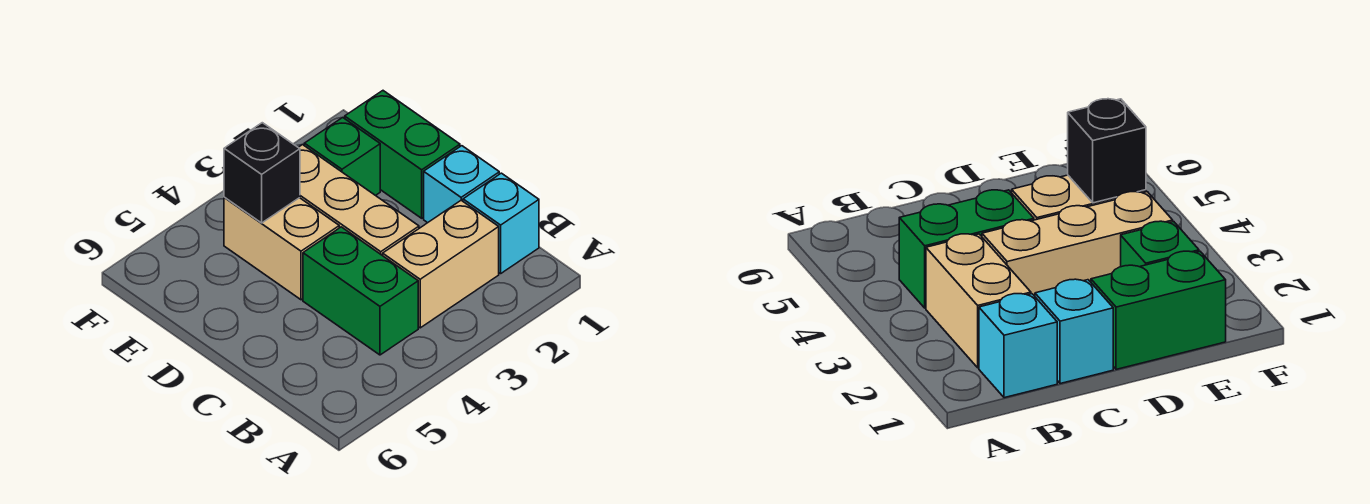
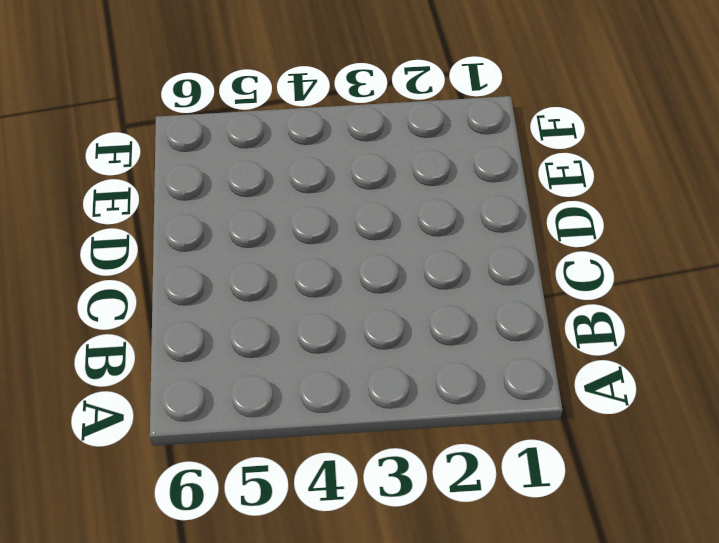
none -> cyan brick B1 level 1
none -> tan brick B2:B3 level 1

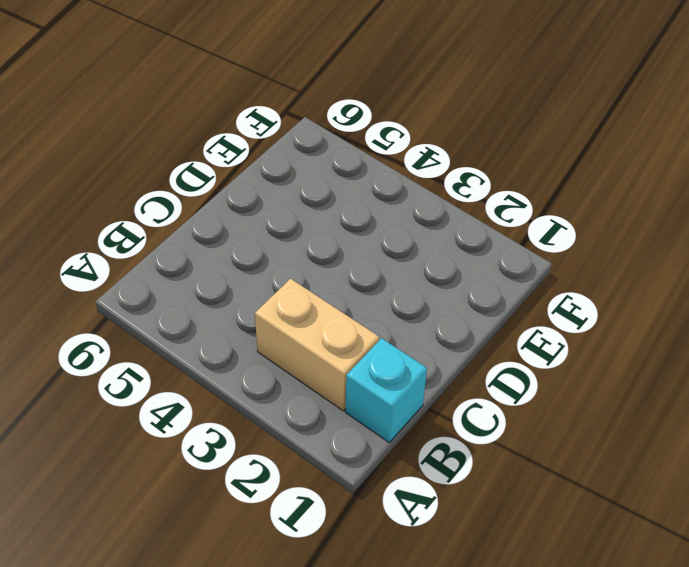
none -> green brick B4:C4 level 1
none -> cyan brick C1 level 1

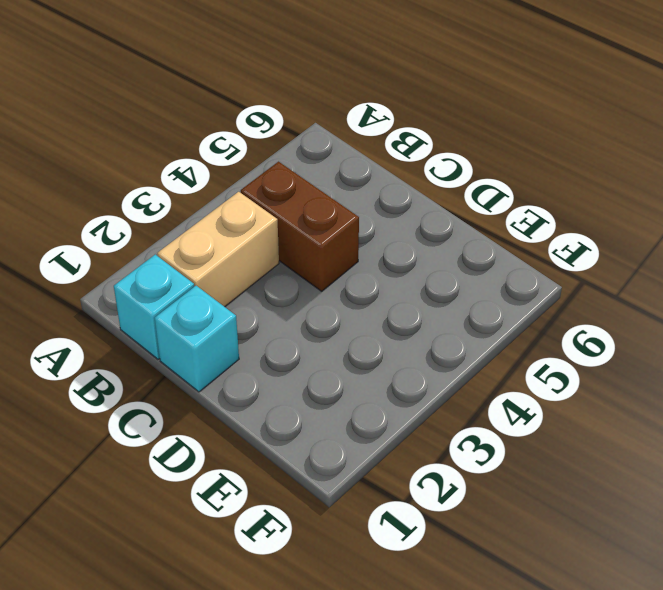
brown brick B4:C4 level 1 -> green brick B4:C4 level 1
none -> tan brick C3:E3 level 1
none -> green brick D1:E1 level 1

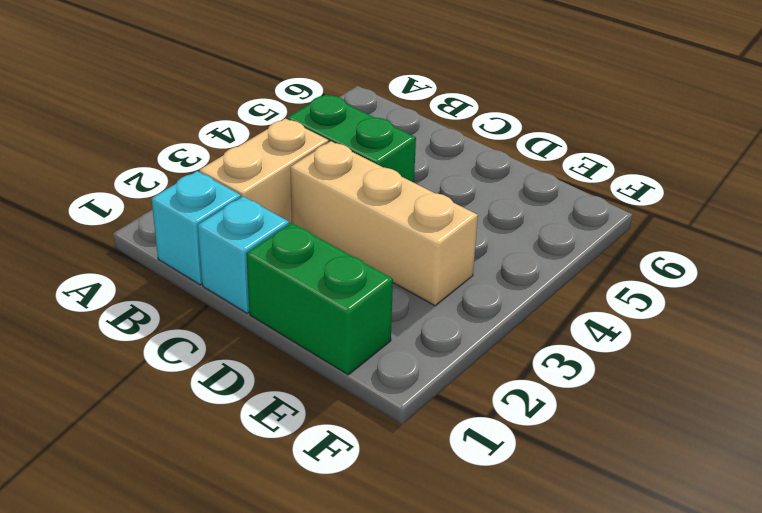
none -> tan brick D4:E4 level 1
none -> green brick E2 level 1

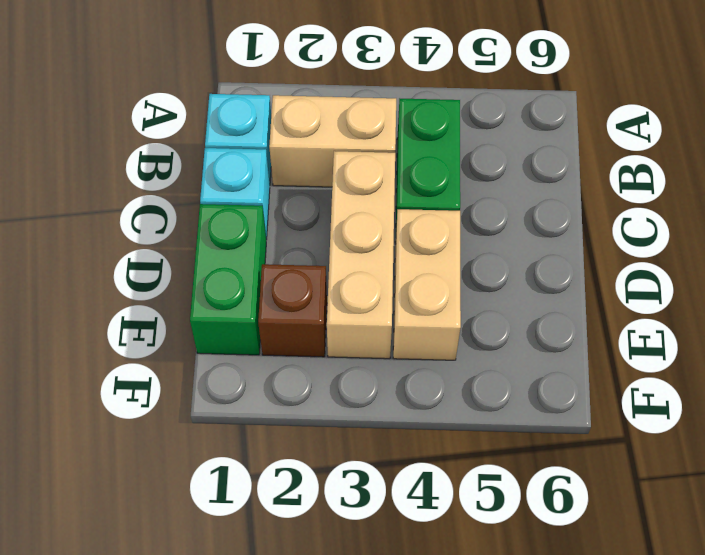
brown brick E2 level 1 -> green brick E2 level 1
none -> black brick E4 level 2

